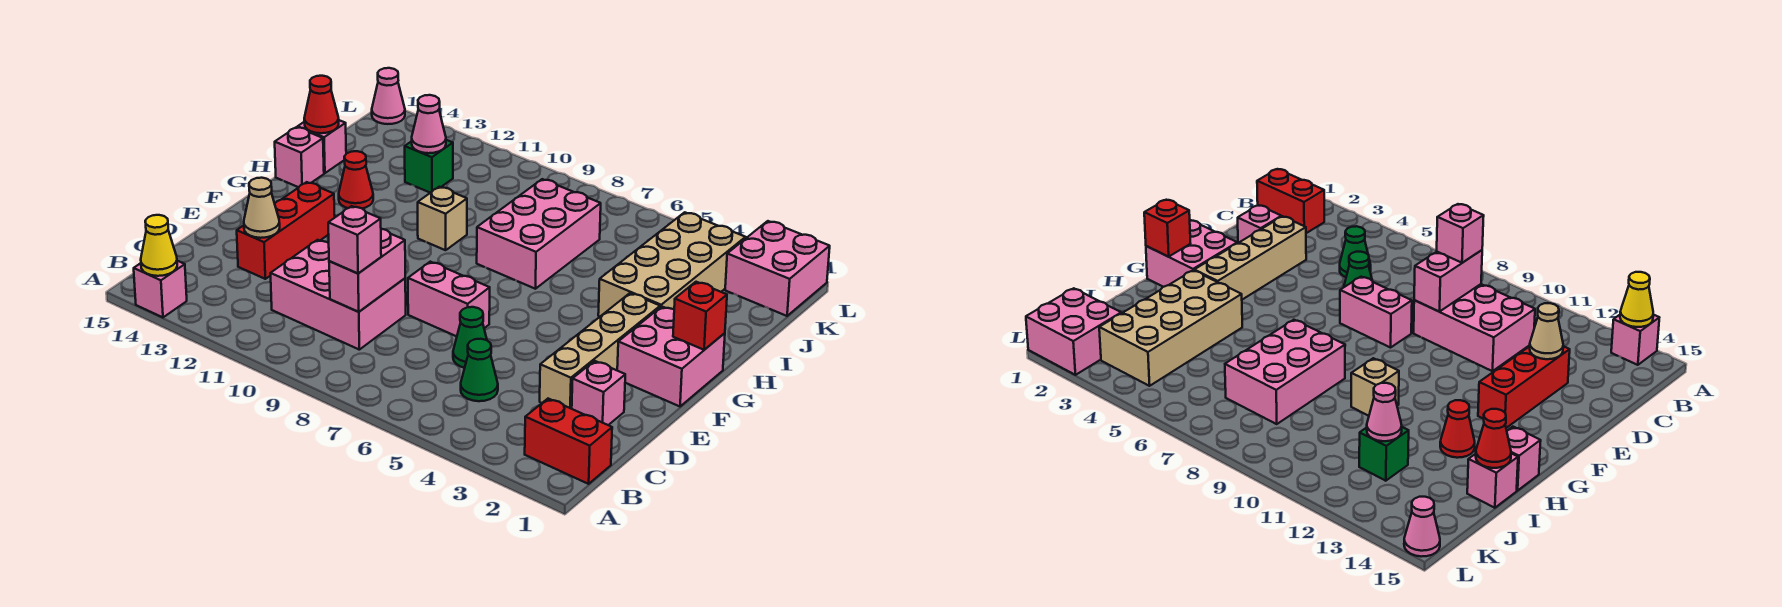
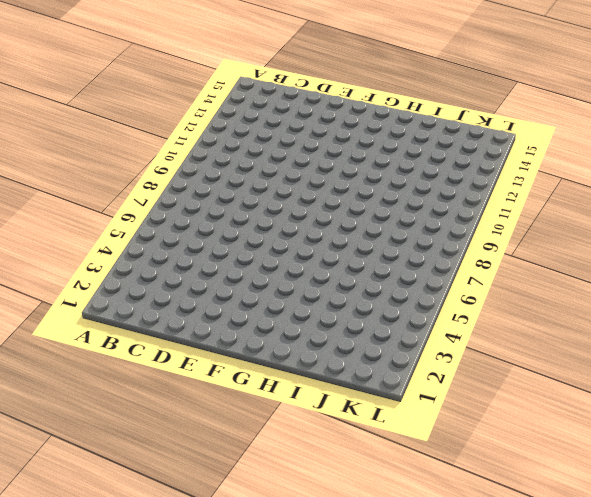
none -> pink brick A14 level 1
none -> red brick B1:B2 level 1
none -> green cone C5 level 1

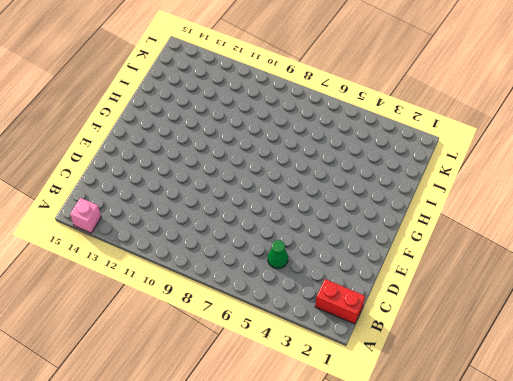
none -> pink brick C9:D11 level 1
none -> pink brick D2 level 1
none -> tan brick D3:G3 level 1

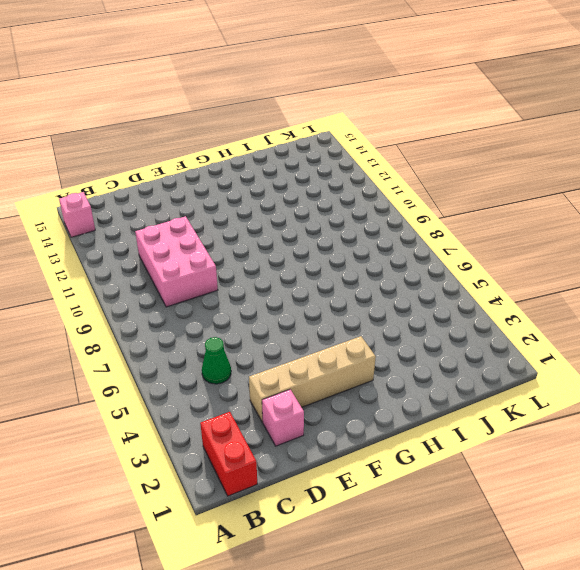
none -> green cone D6 level 1
none -> red brick D13:F13 level 1
none -> pink brick E7:E8 level 1

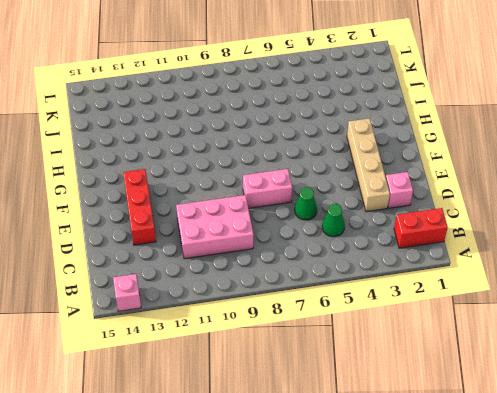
none -> pink brick F1:G2 level 1
none -> tan brick H3:K4 level 1
none -> pink brick H7:J8 level 1

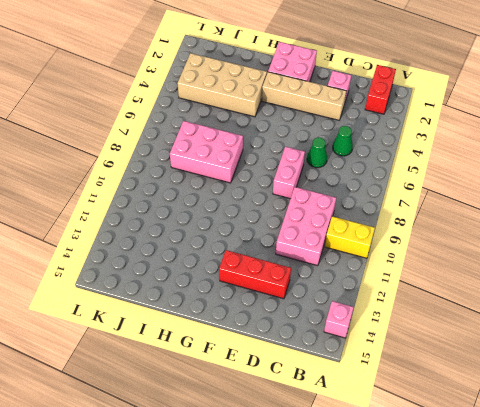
yellow brick A10:B10 level 1 -> none
none -> tan brick H10 level 1
none -> red cone H13 level 1
none -> pink brick H15 level 1

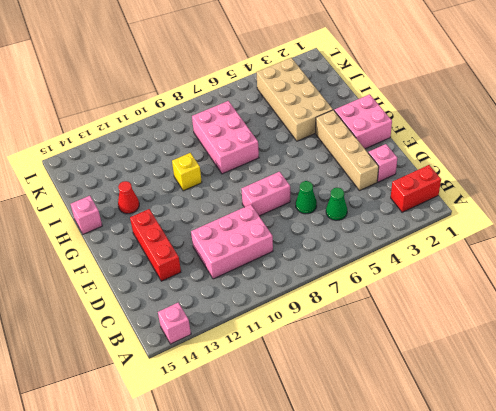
yellow brick H10 level 1 -> tan brick H10 level 1
none -> pink brick I15 level 1
none -> green brick J12 level 1
none -> pink brick K1:L2 level 1

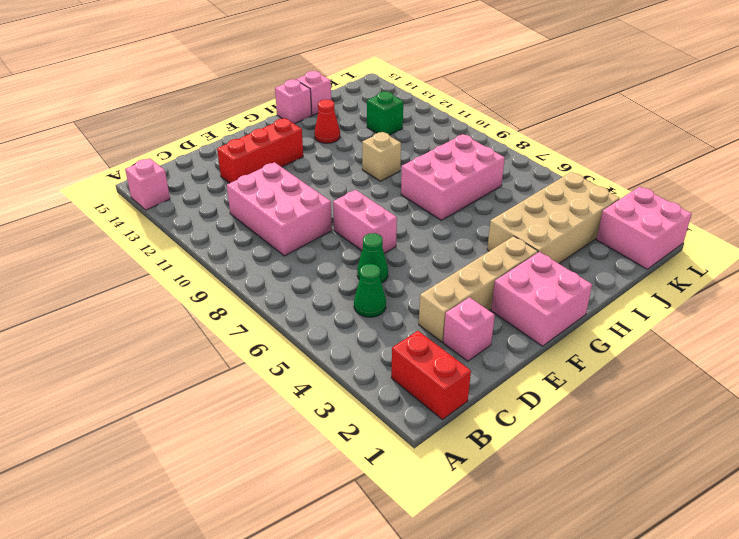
none -> pink cone L15 level 1
none -> yellow cone A14 level 2
none -> pink brick C9:D9 level 2

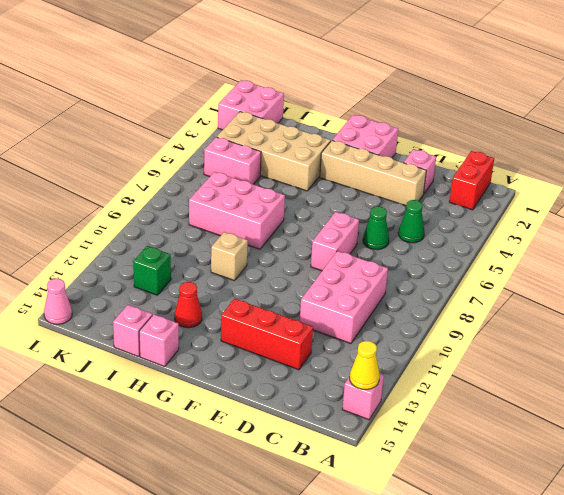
pink brick J5:K5 level 1 -> pink brick C9:D9 level 2
none -> tan cone D13 level 2
none -> red brick G1 level 2
none -> red cone I15 level 2

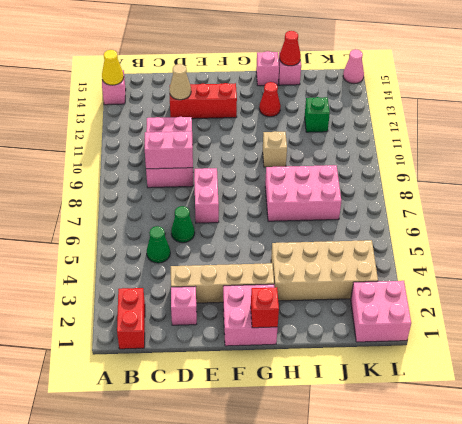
none -> pink cone J12 level 2
none -> pink brick C9 level 3

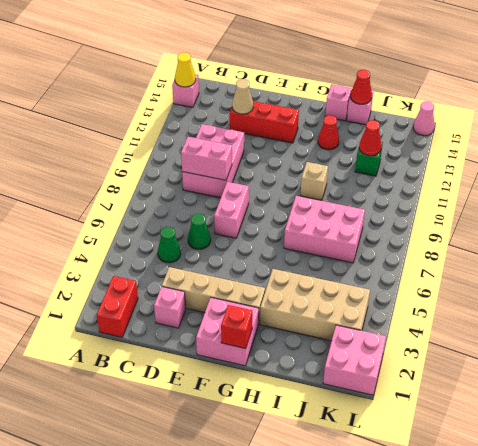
red cone J12 level 2 -> pink cone J12 level 2
none -> pink brick C9 level 3

